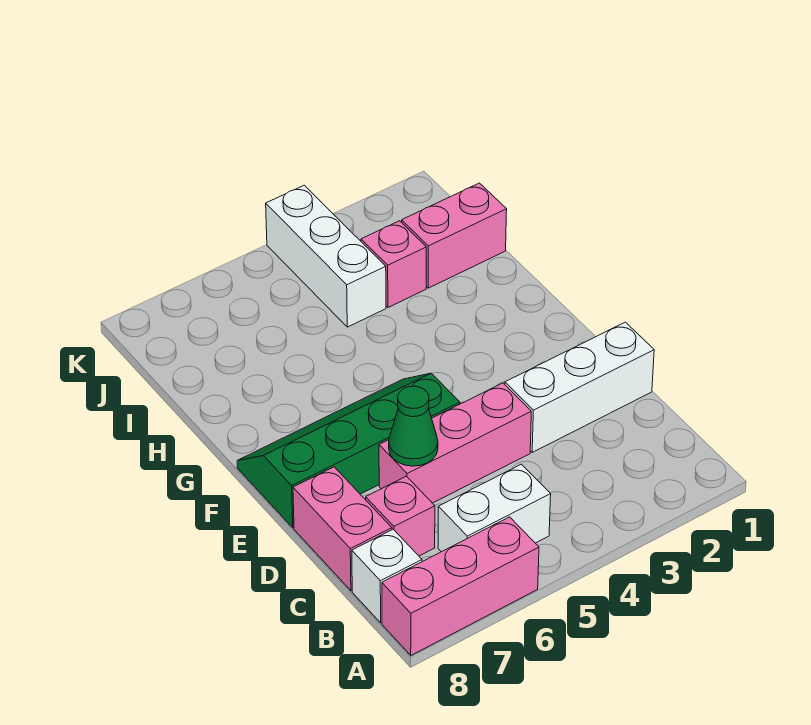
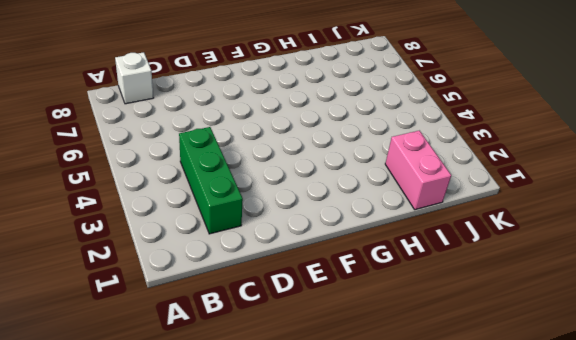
green brick C2:C4 level 1 -> none
none -> pink brick A6:A8 level 1
none -> white brick B5:B6 level 1
none -> pink brick C7 level 1

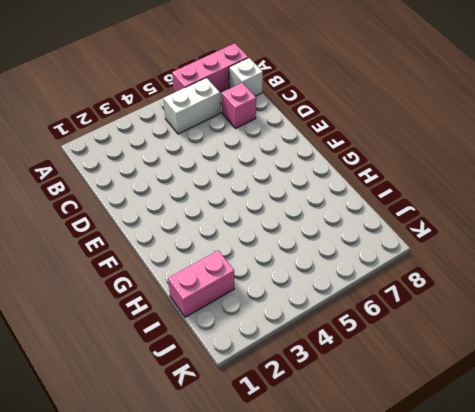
none -> pink brick C8:D8 level 1
none -> white brick D1:D3 level 1
none -> pink brick D4:D6 level 1

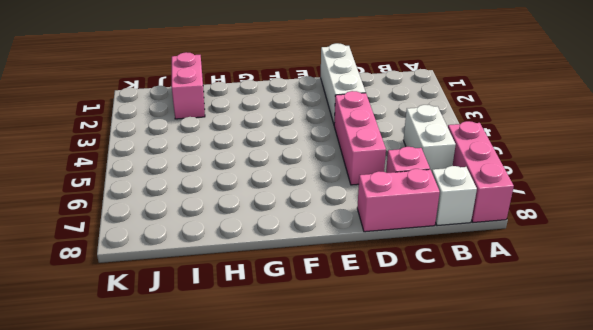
none -> green slope E5:F8 level 1 top E
none -> pink brick I3 level 1
none -> white brick I4:K4 level 1

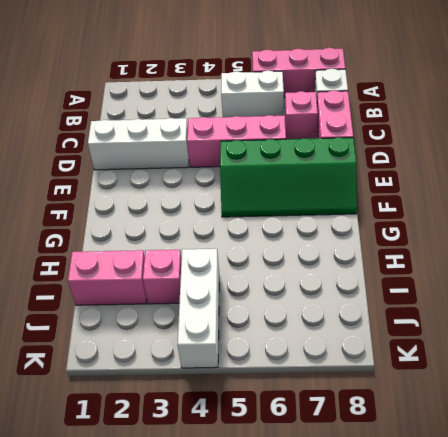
none -> green cone D6 level 2

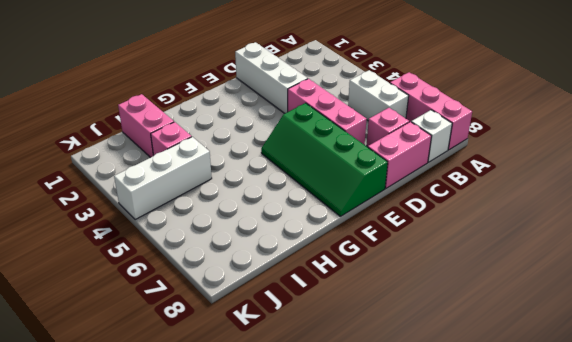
none -> green cone D6 level 2

